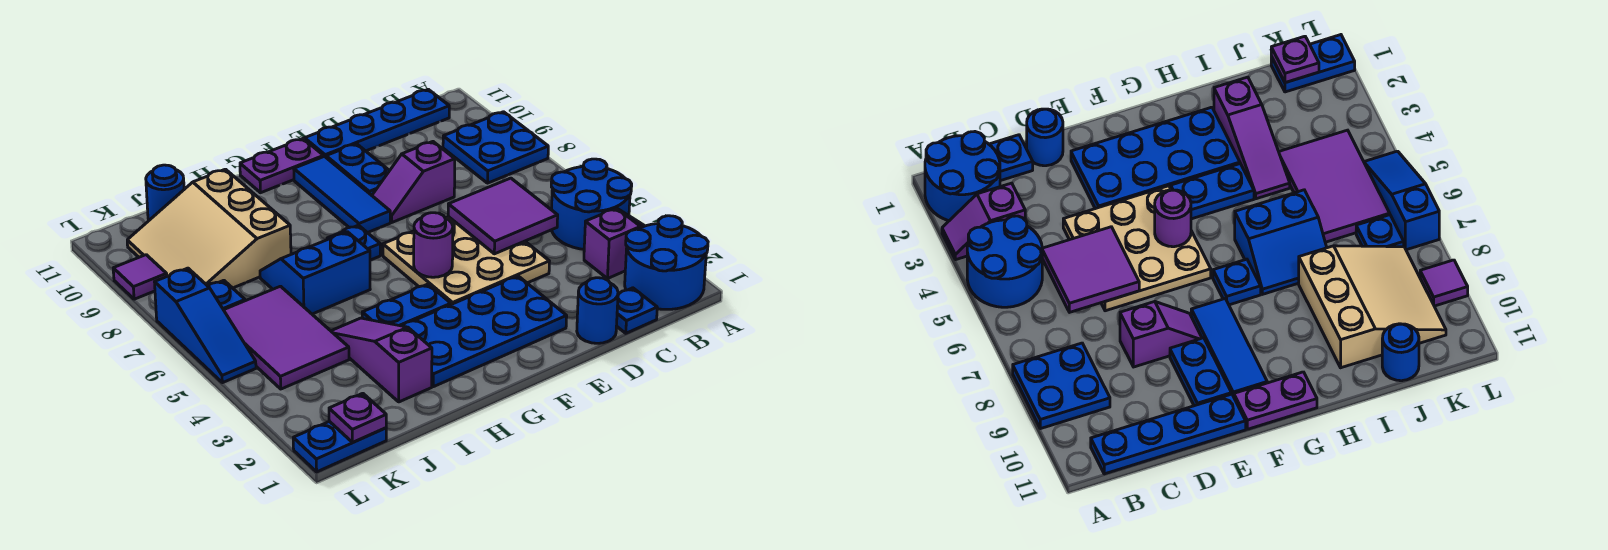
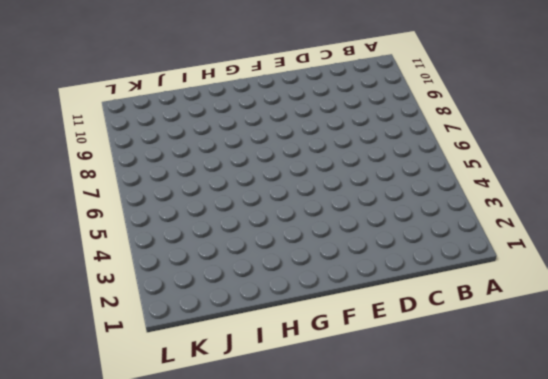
none -> blue round brick A1:B2 level 1
none -> purple slope A3:B3 level 1 top B
none -> blue round brick A4:B5 level 1

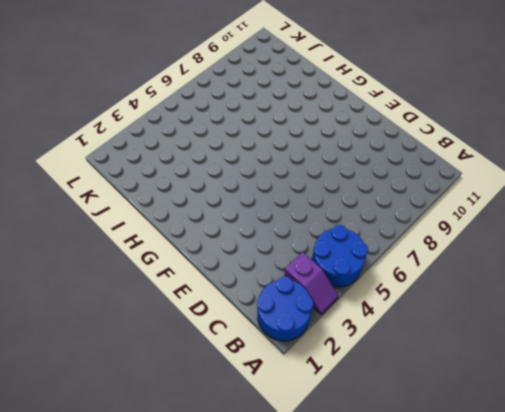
none -> blue plate A8:B9 level 1
none -> blue plate B11:E11 level 1
none -> blue plate C1 level 1

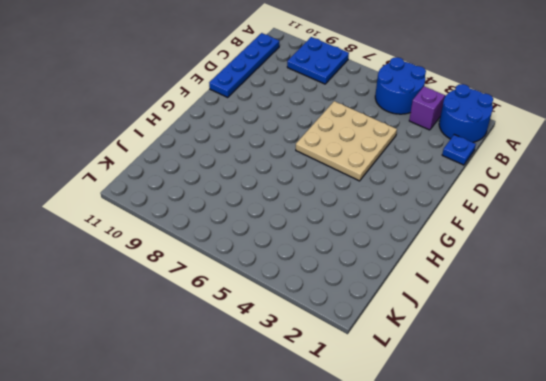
none -> blue round brick D1 level 1
none -> purple slope D8:E8 level 1 top D
none -> blue plate E2:H3 level 1

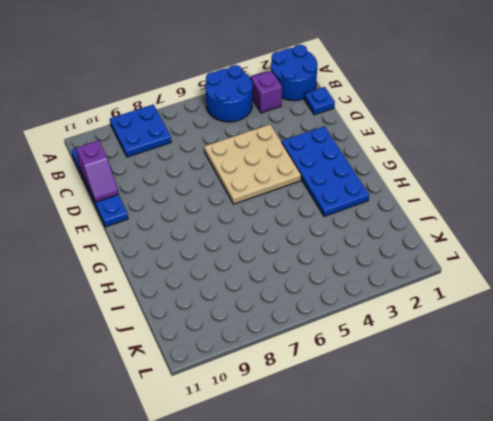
purple slope C11:D11 level 2 top C -> purple slope D8:E8 level 1 top D
none -> blue round brick D1 level 1
none -> blue plate E9:E10 level 1
none -> blue tile F8:F10 level 1

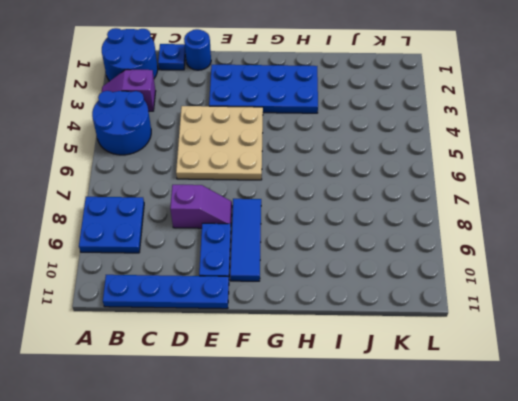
none -> purple plate F11:G11 level 1
none -> blue plate G4:H4 level 1
none -> blue plate G7 level 1

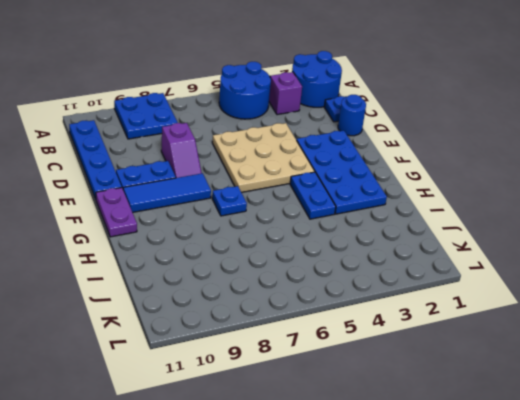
none -> blue slope H6:I7 level 1 top 6
none -> purple slope I2:I4 level 1 top 2
none -> tan slope I8:K10 level 1 top I

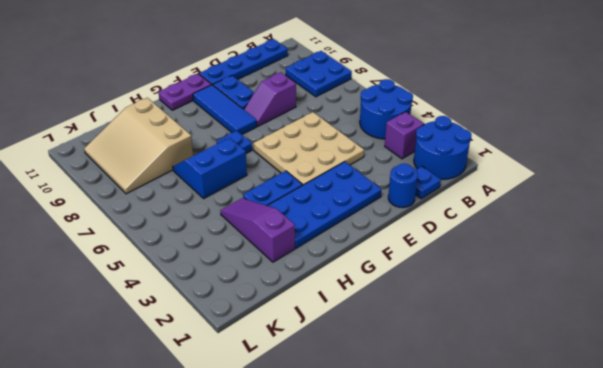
none -> purple tile J4:K6 level 1
none -> blue round brick J11 level 1
none -> blue plate K1:L1 level 1

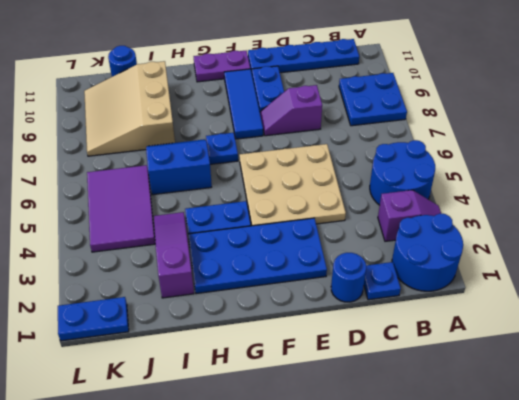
none -> blue plate K7 level 1
none -> blue slope L5:L7 level 1 top 7
none -> purple tile L9 level 1

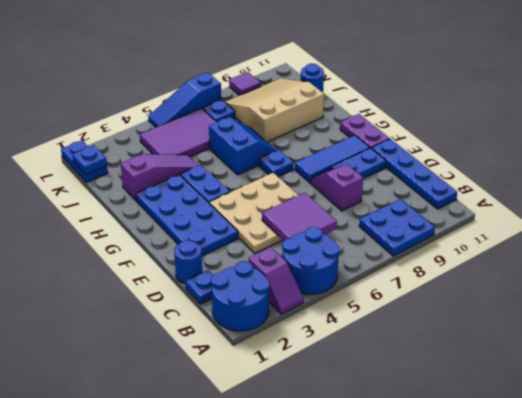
blue plate K1 level 2 -> purple plate K1 level 2
none -> purple round brick F5 level 2

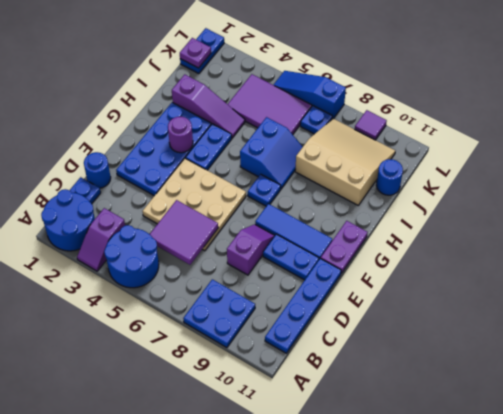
purple round brick G3 level 2 -> purple round brick F5 level 2

